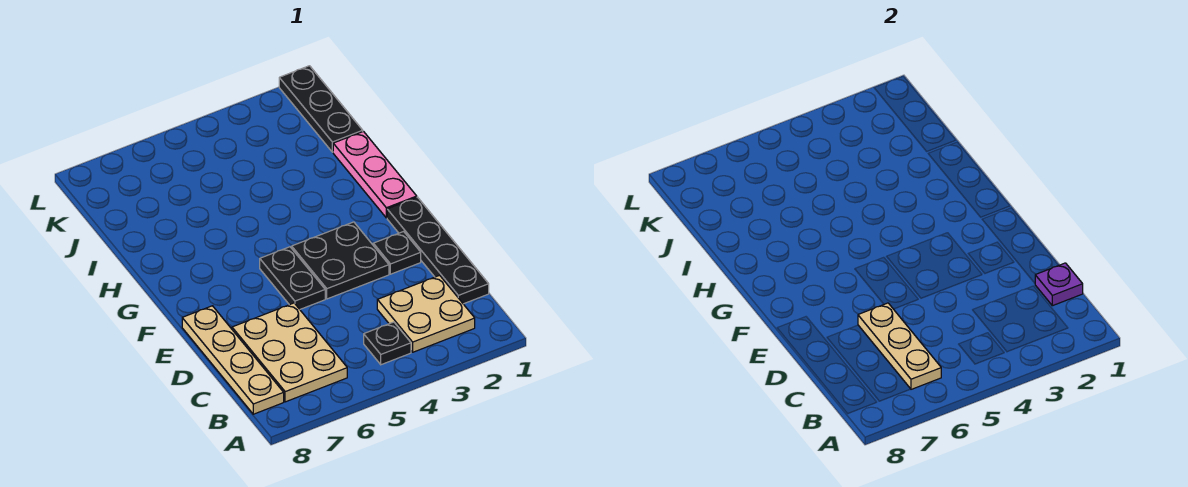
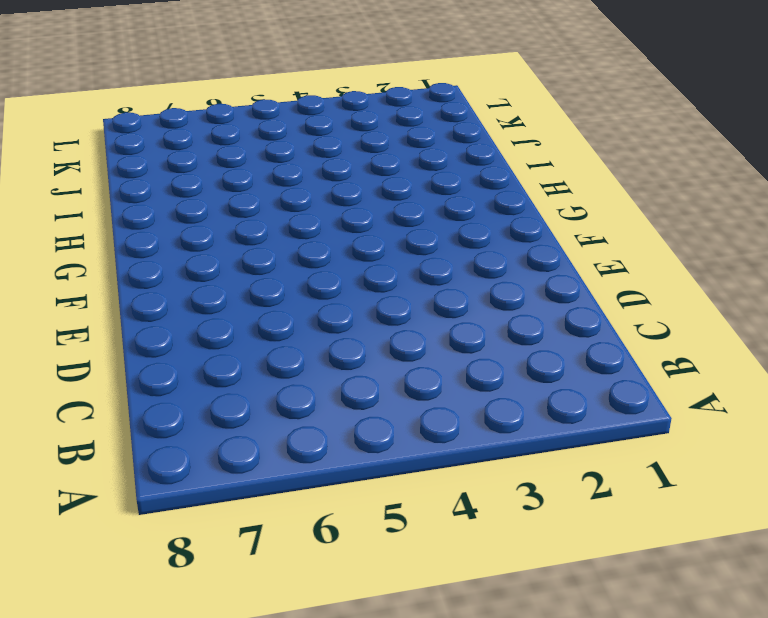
none -> tan plate B2:C3 level 1
none -> black plate B4 level 1
none -> tan plate B6:D7 level 1

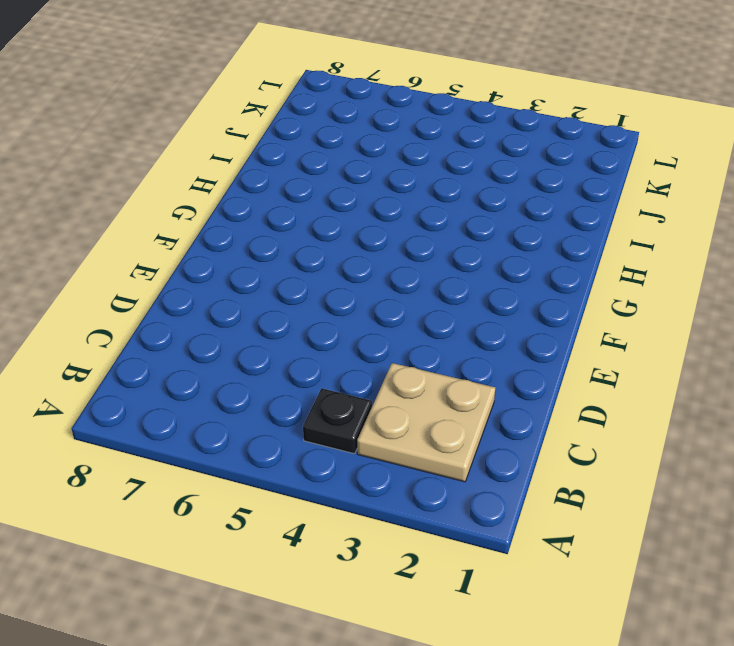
none -> tan plate B6:D7 level 1
none -> tan plate B8:E8 level 1
none -> black plate C1:F1 level 1

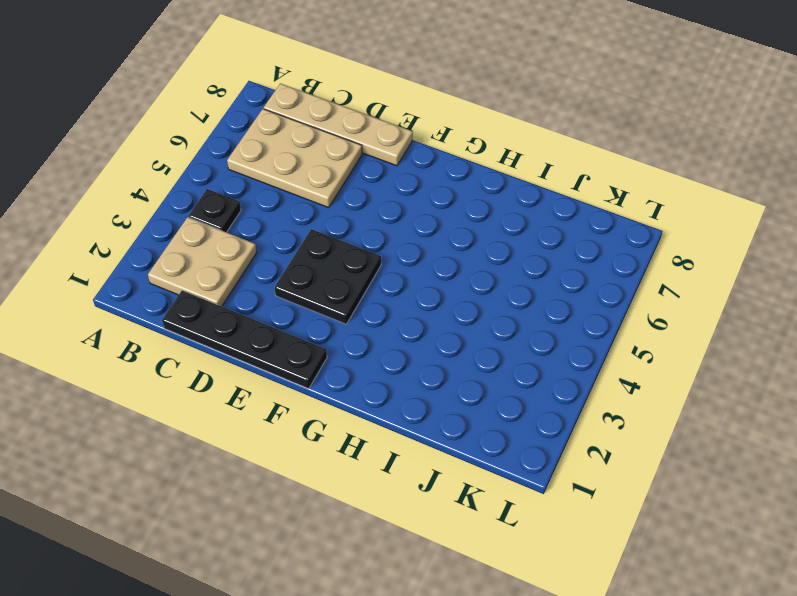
none -> black plate E2 level 1
none -> black plate E5:F5 level 1
none -> pink plate G1:I1 level 1

